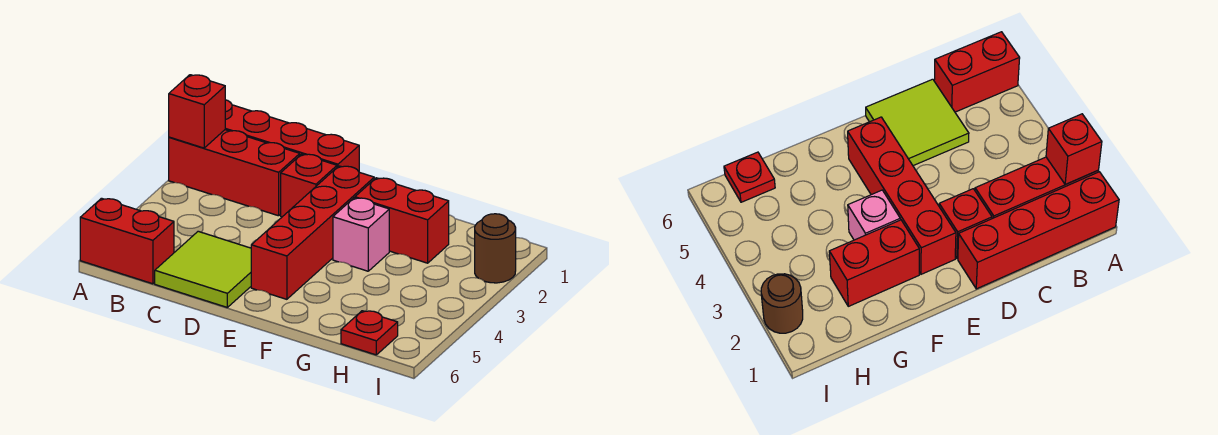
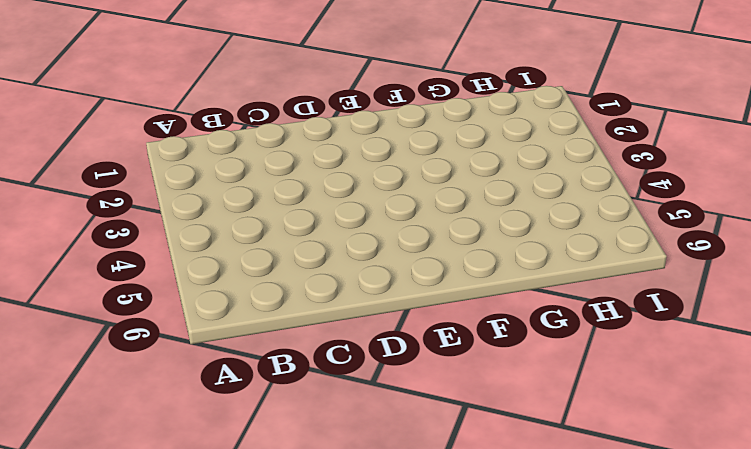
none -> red brick A1:D1 level 1
none -> red brick A2:C2 level 1

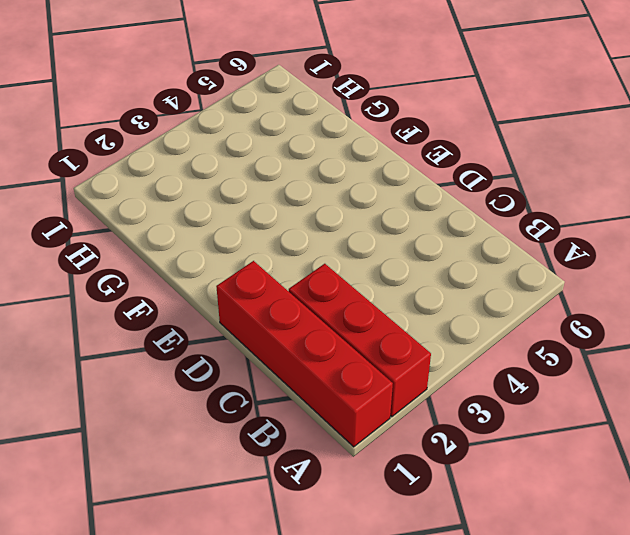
none -> red brick A6:B6 level 1
none -> lime tile C5:D6 level 1

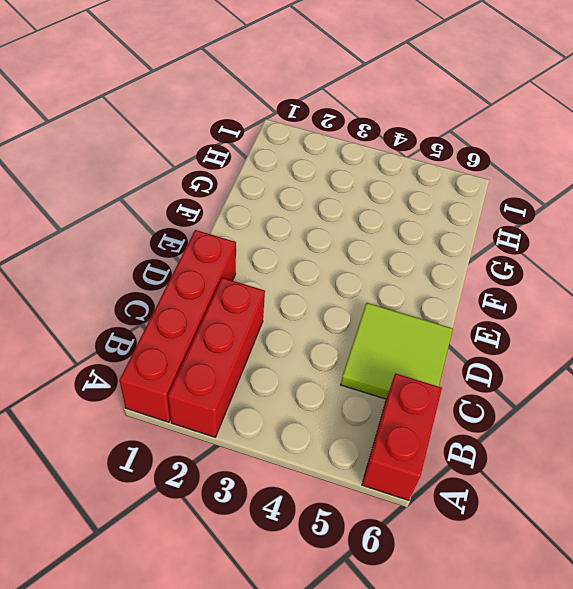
none -> red brick D2 level 1
none -> red brick E2:E5 level 1

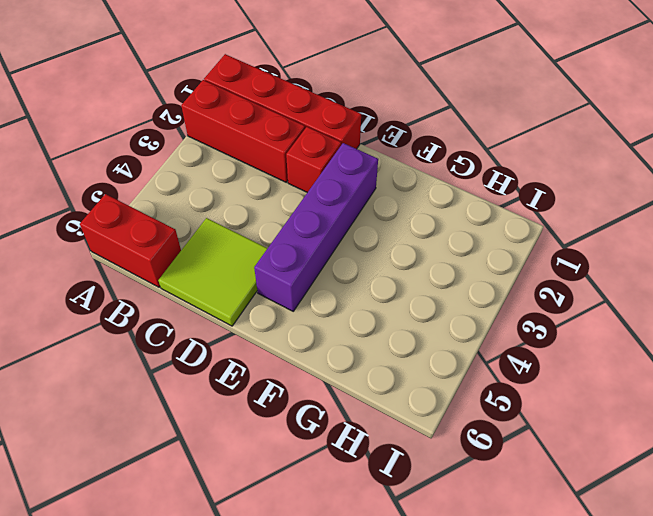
purple brick E2:E5 level 1 -> red brick E2:E5 level 1
none -> red brick F2:G2 level 1
none -> pink brick F3 level 1

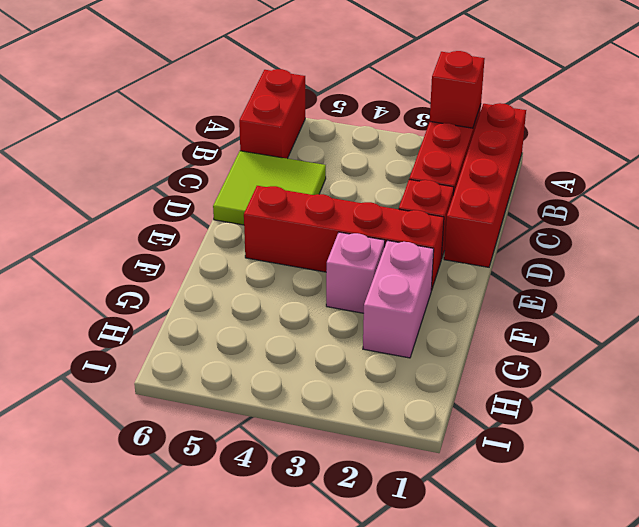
pink brick F2:G2 level 1 -> red brick F2:G2 level 1
none -> red plate H6 level 1
none -> brown round brick I2 level 1

